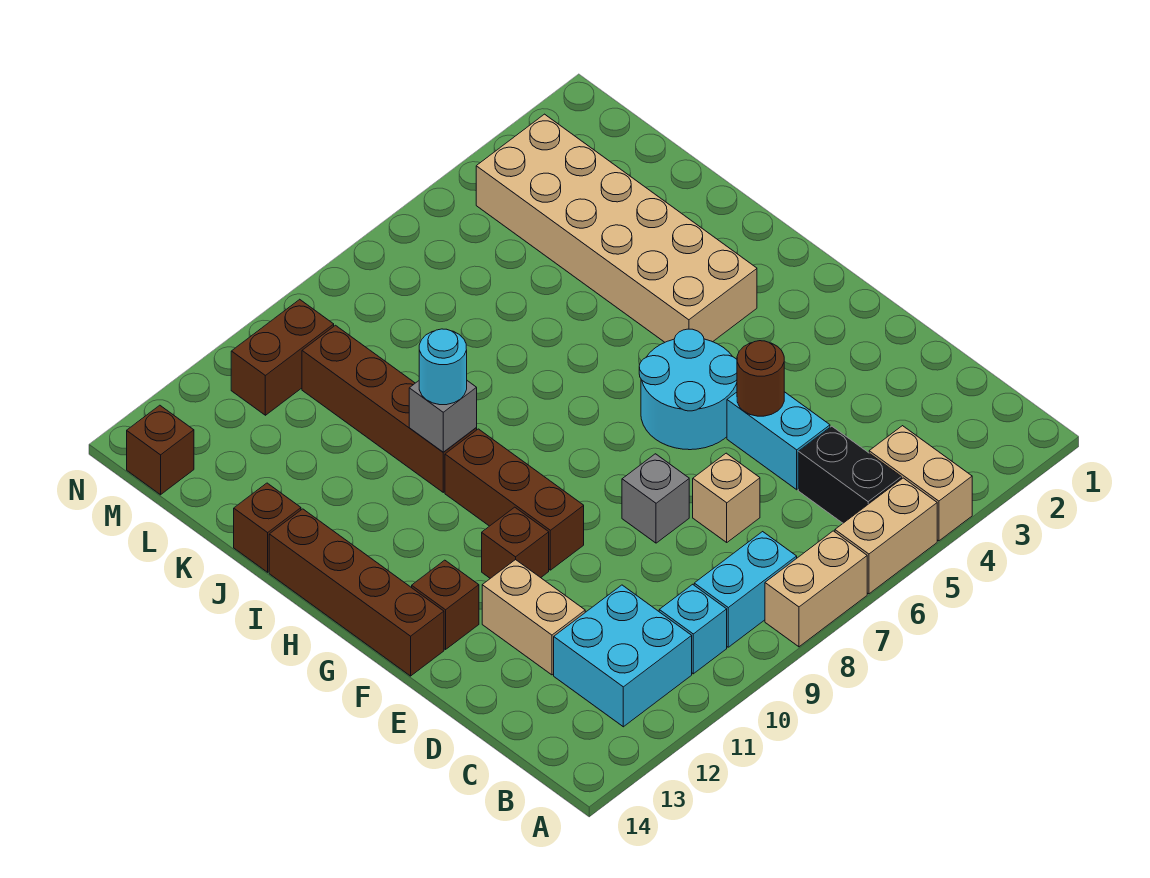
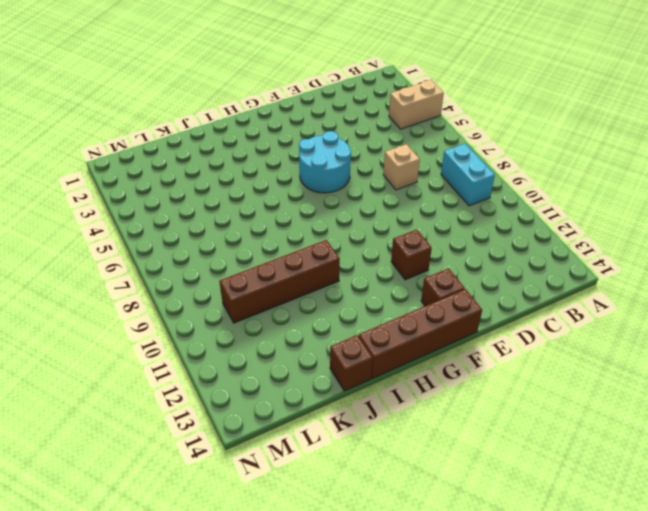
none -> tan brick A5:A6 level 1
none -> tan brick A7:A8 level 1
none -> black brick B5:C5 level 1

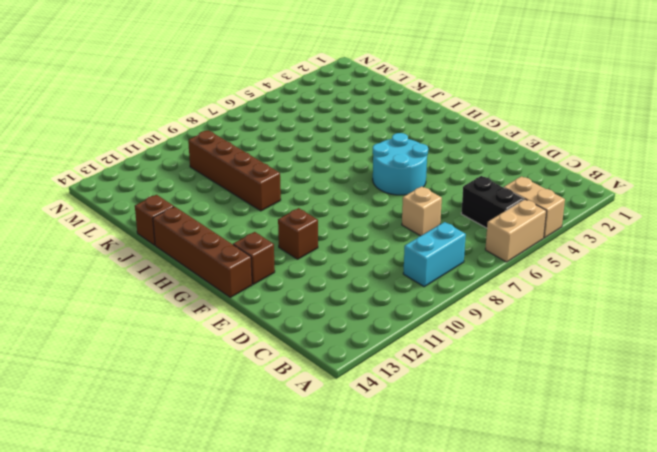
none -> tan brick A7:A8 level 1
none -> cyan brick B10 level 1
none -> cyan brick B11:C12 level 1

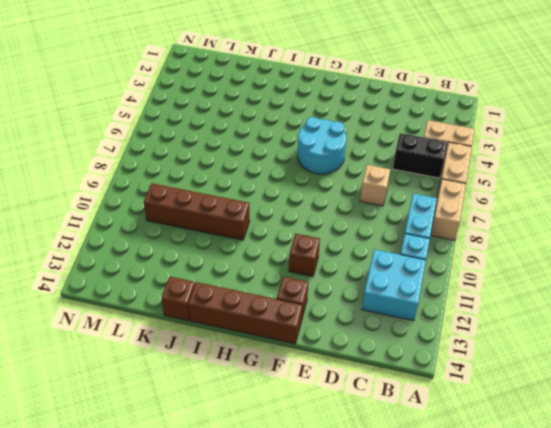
none -> cyan brick D5:E5 level 1
none -> tan brick D12:E12 level 1
none -> grey brick E8 level 1

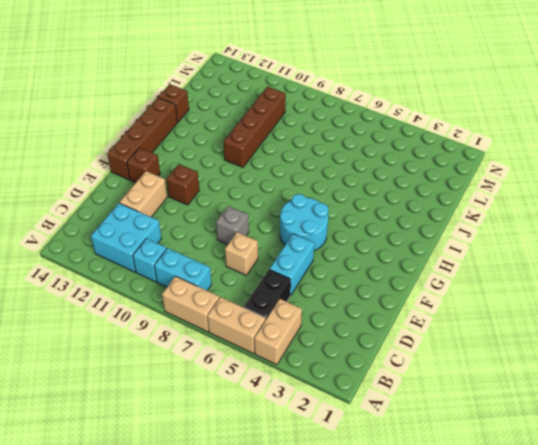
none -> brown brick F10:H10 level 1
none -> tan brick H3:M4 level 1
none -> brown brick M10:M11 level 1

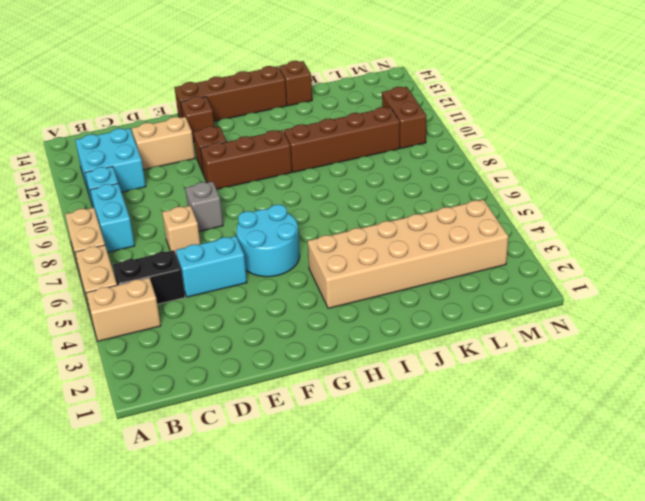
none -> brown brick M14 level 1
none -> brown round brick E5 level 2
none -> grey brick I10 level 2

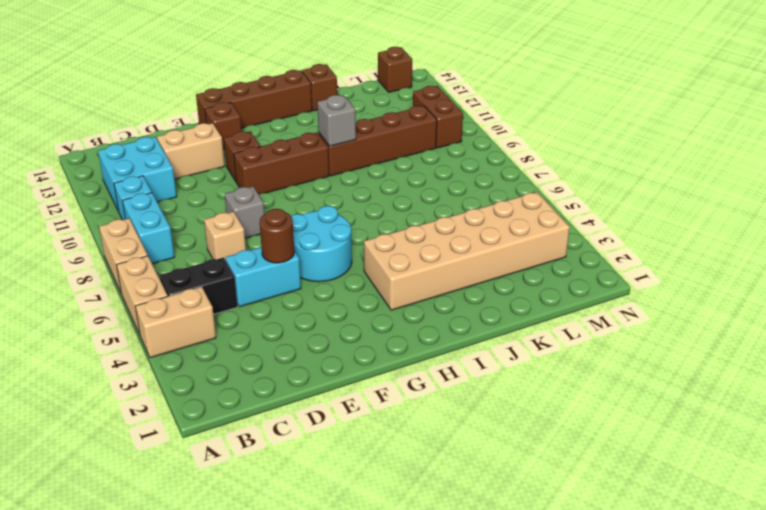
none -> cyan round brick I10 level 3

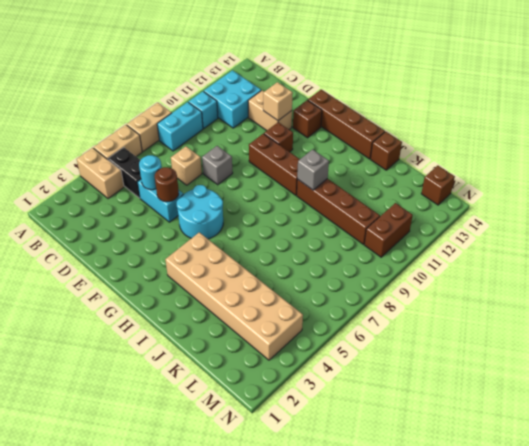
cyan round brick D5 level 2 -> cyan round brick I10 level 3
tan brick E12 level 2 -> none

